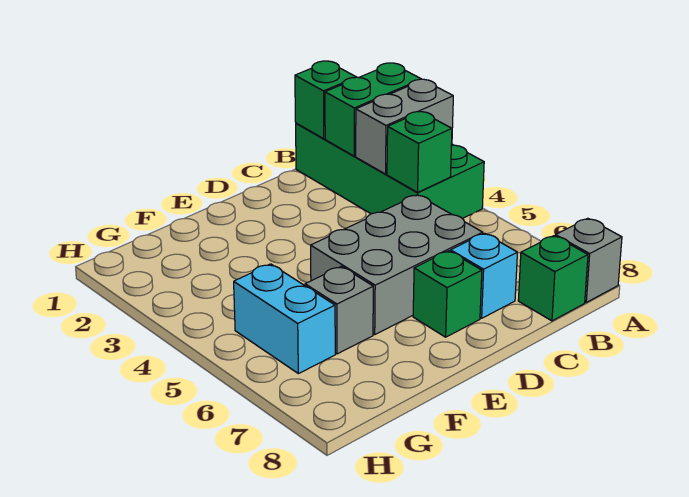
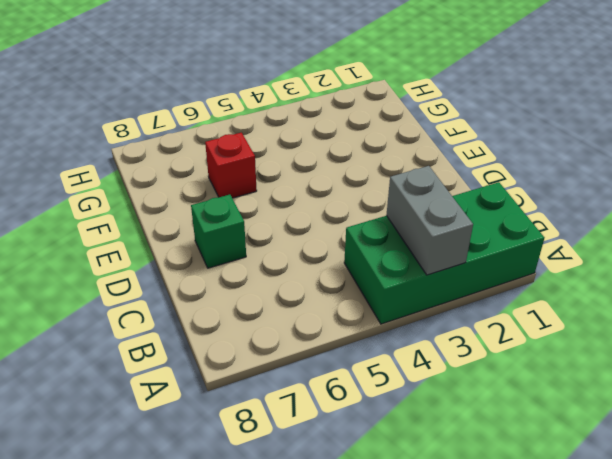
red brick F6 level 1 -> grey brick F6 level 1
none -> grey brick A8 level 1
none -> green brick B8 level 1
none -> grey brick C5:E6 level 1

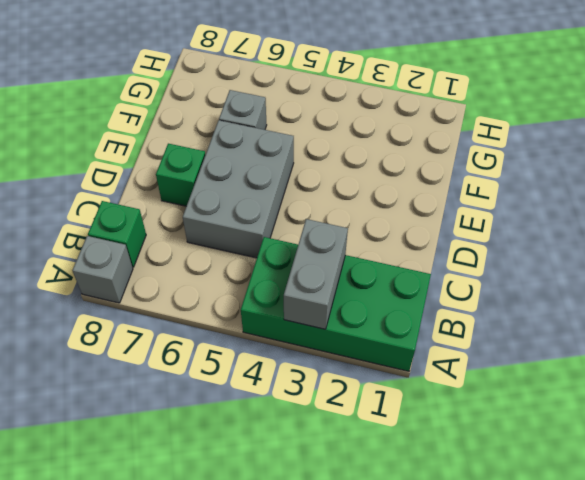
none -> cyan brick C7 level 1
none -> cyan brick G5:G6 level 1
none -> green brick A2:B2 level 2

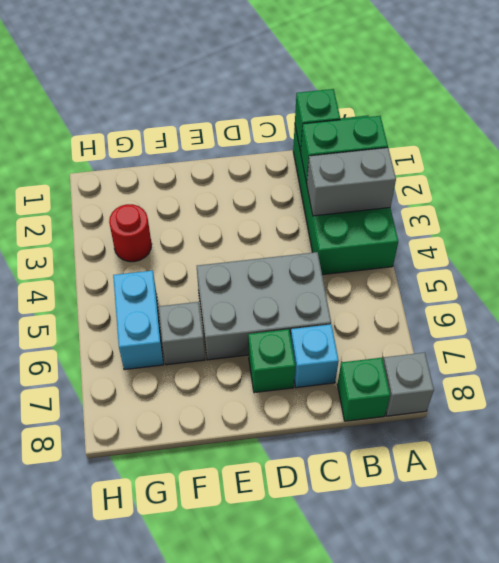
red round brick G3 level 1 -> none
none -> green brick B4 level 2

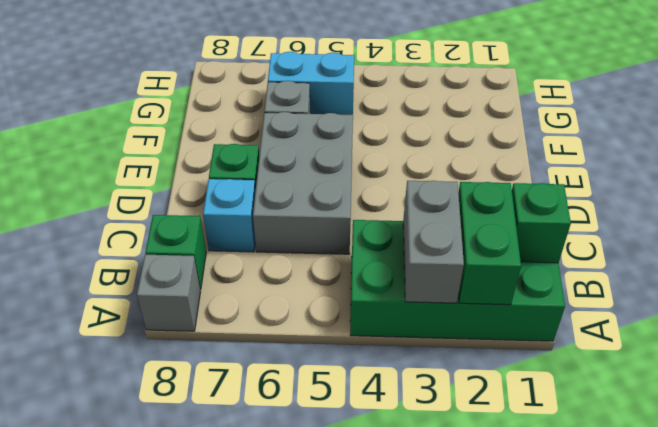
none -> green brick B4 level 2

